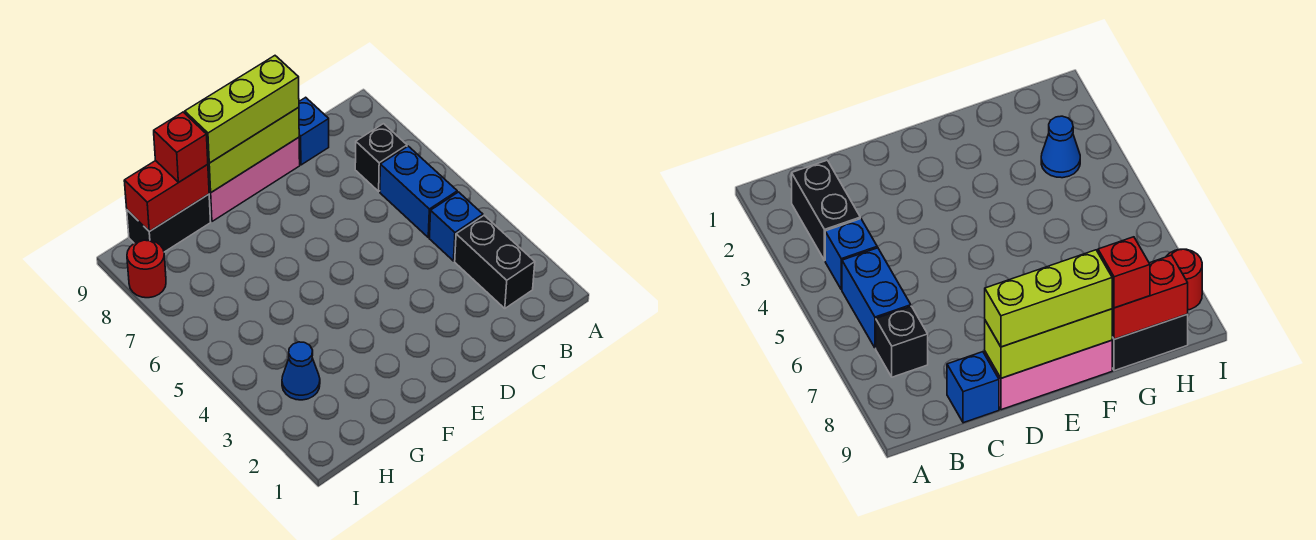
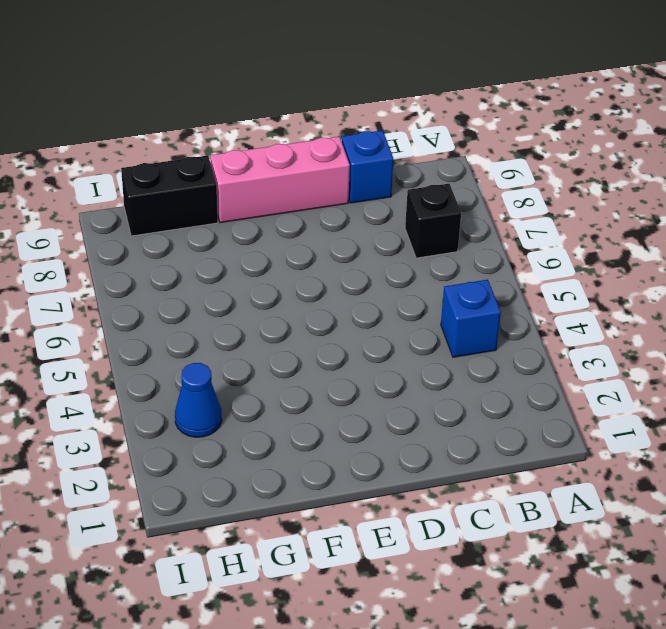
none -> black brick B2:B3 level 1
none -> blue brick B5:B6 level 1
none -> red round brick I8 level 1

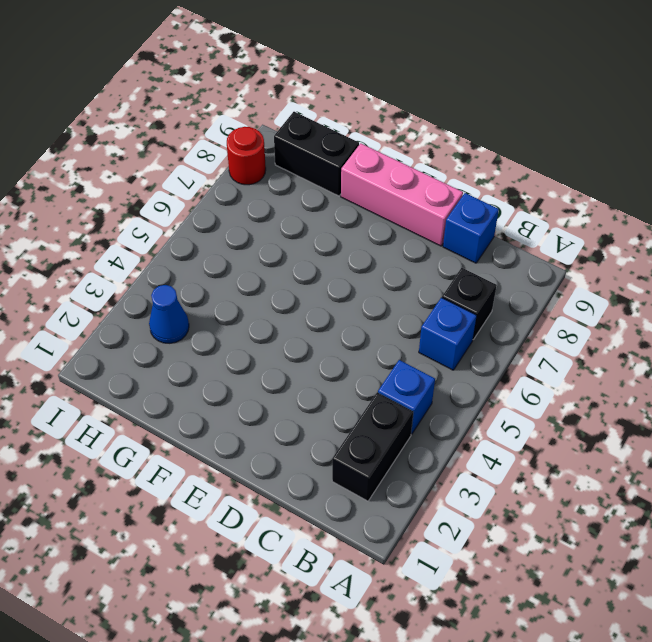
blue brick B6 level 1 -> blue brick B5:B6 level 1
none -> lime brick D9:F9 level 2
none -> red brick G9:H9 level 2
none -> lime brick D9:F9 level 3

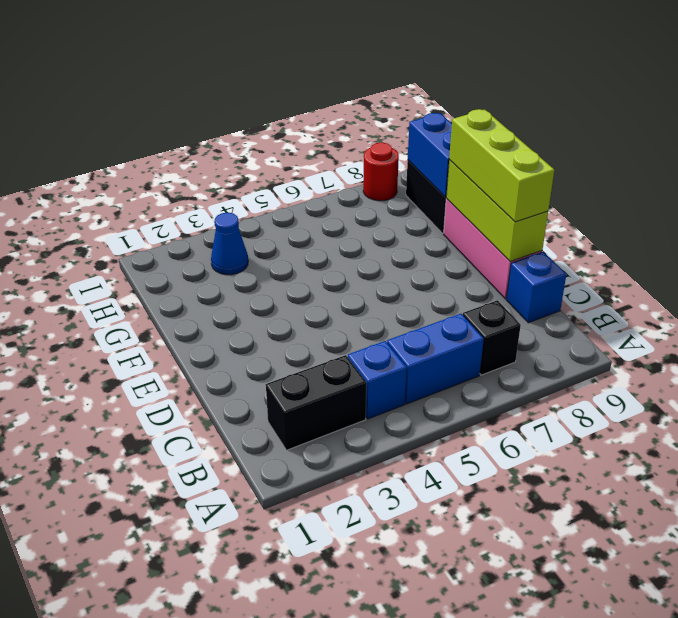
blue brick G9:H9 level 2 -> red brick G9:H9 level 2
none -> red brick G9 level 3

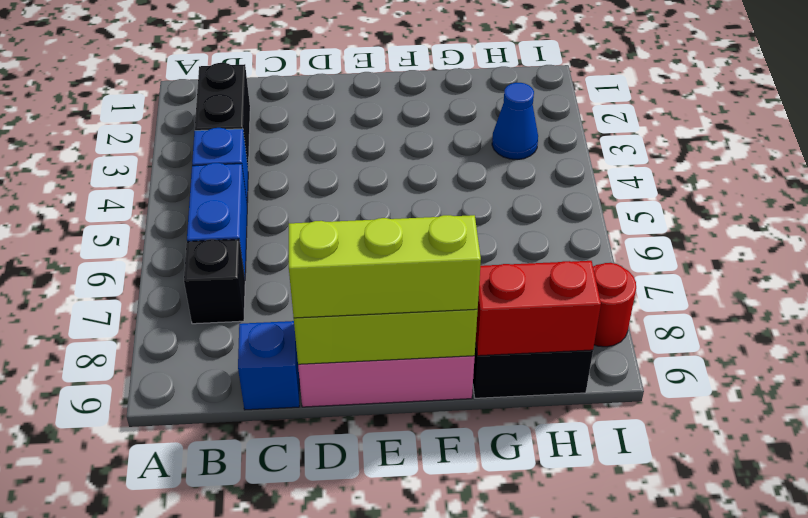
none -> red brick G9 level 3

